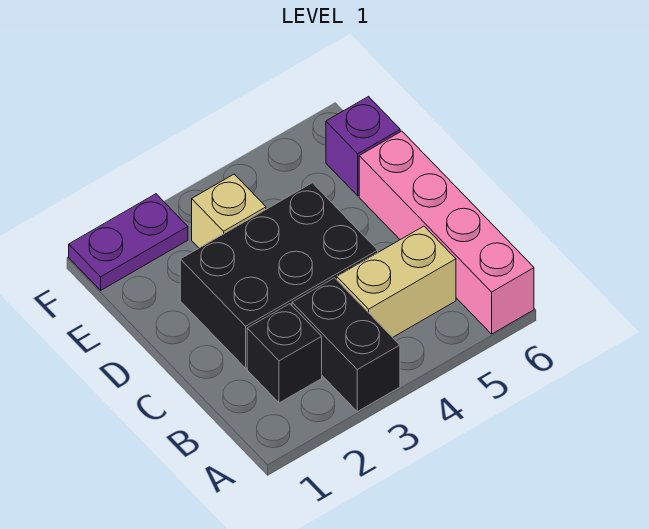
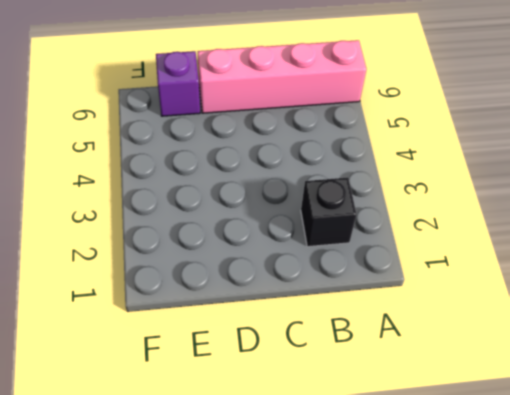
none -> black brick A3:B3 level 1
none -> tan brick B4:B5 level 1

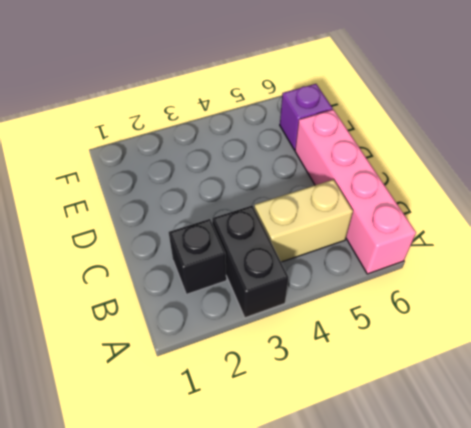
none -> black brick C2:D4 level 1
none -> tan brick E3 level 1

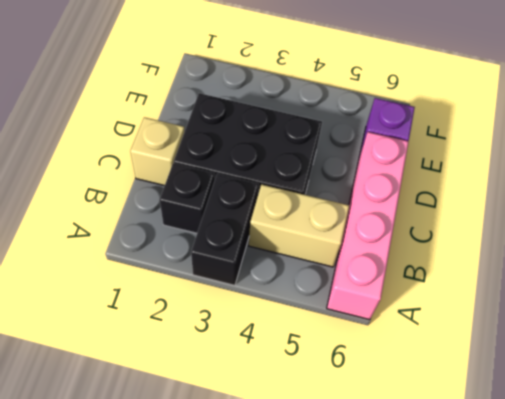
tan brick C1 level 1 -> tan brick E3 level 1
none -> purple plate F1:F2 level 1

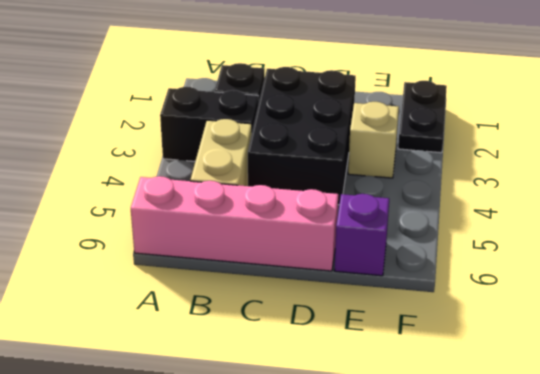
black plate F1:F2 level 1 -> purple plate F1:F2 level 1

